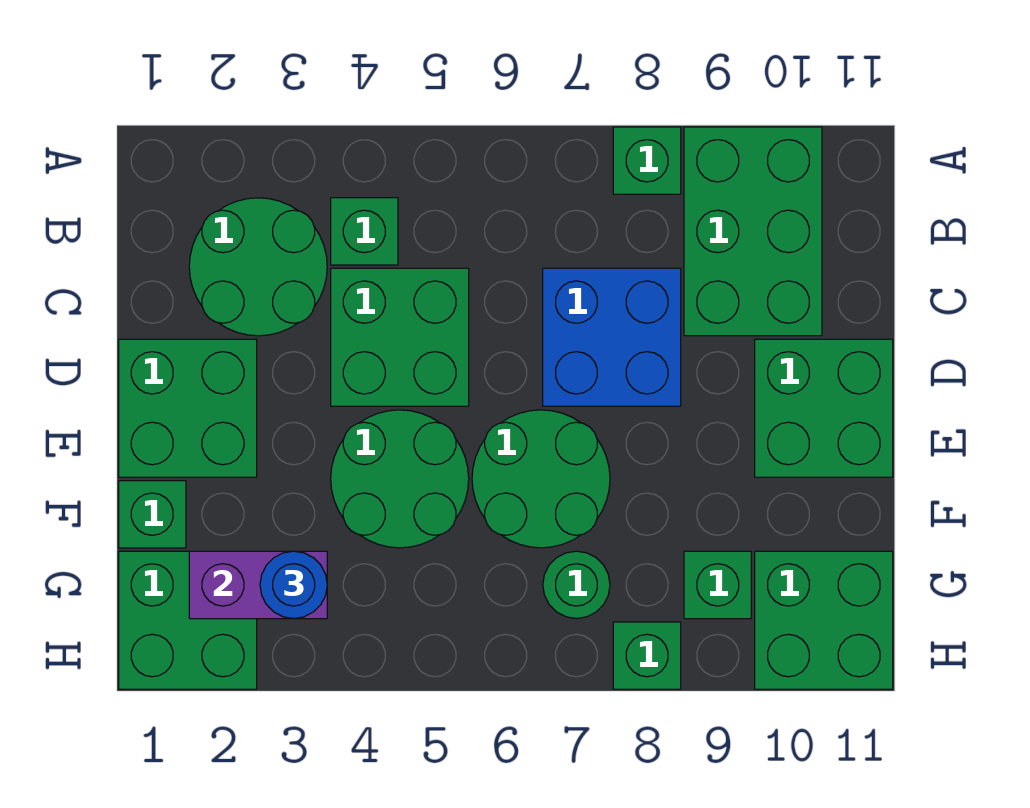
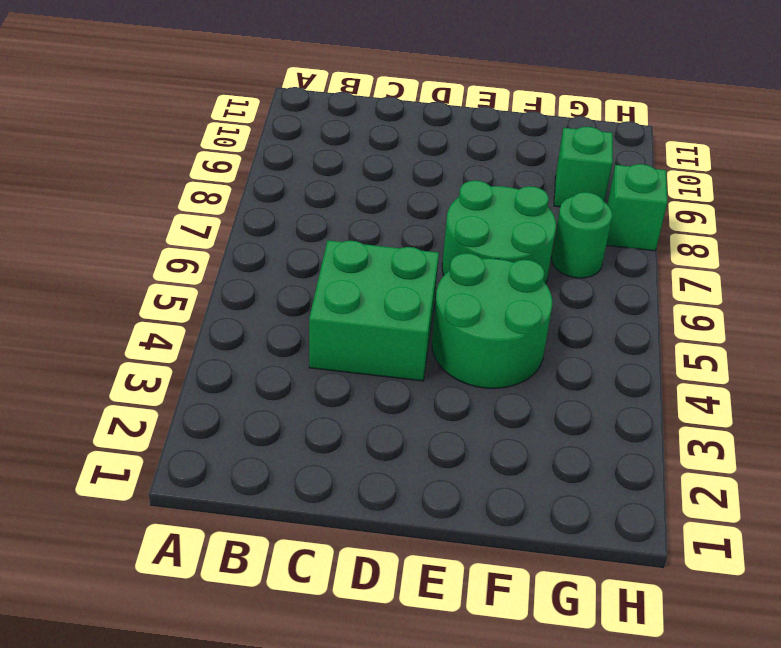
none -> green brick A8 level 1
none -> green brick A9:C10 level 1
none -> green round brick B2:C3 level 1

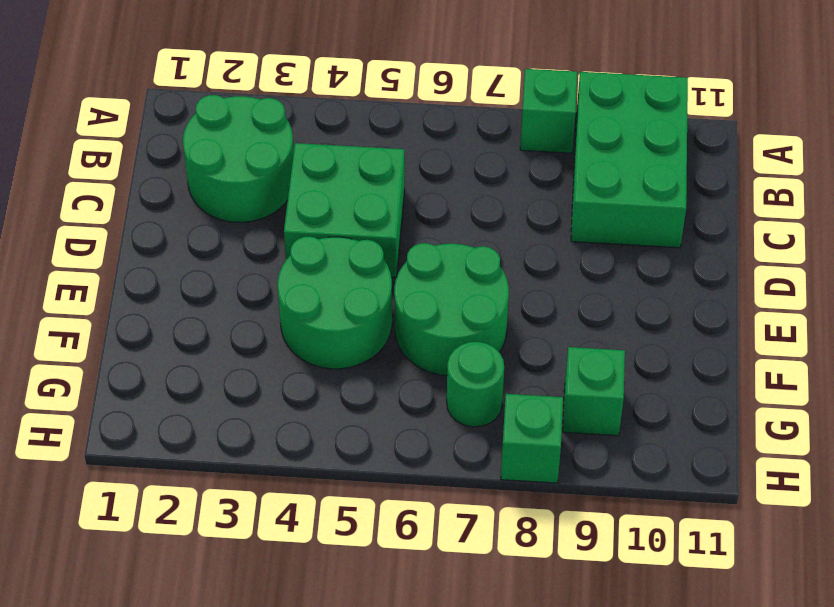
none -> green brick B4 level 1
none -> blue brick C7:D8 level 1
none -> green brick D1:E2 level 1

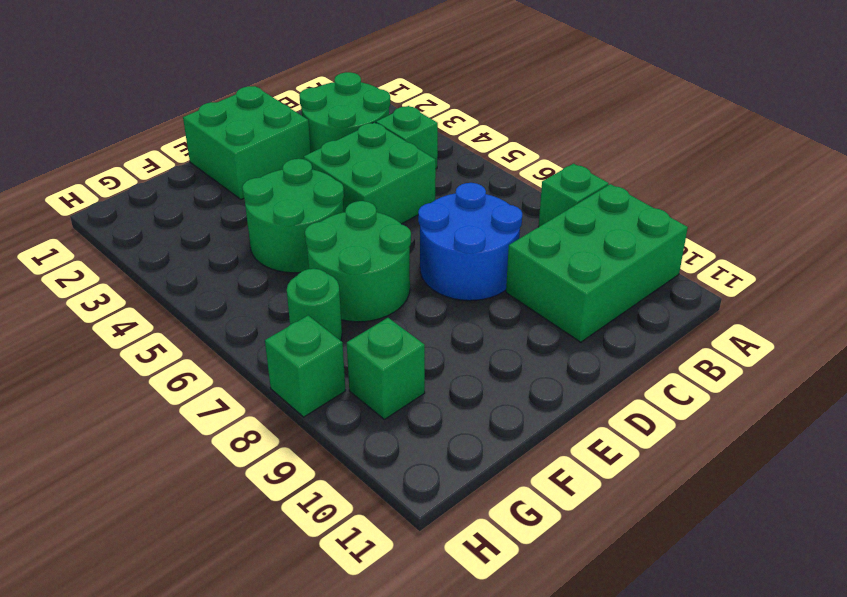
blue round brick C7:D8 level 1 -> blue brick C7:D8 level 1
none -> green brick D10:E11 level 1
none -> green brick F1 level 1
none -> green brick G1:H2 level 1

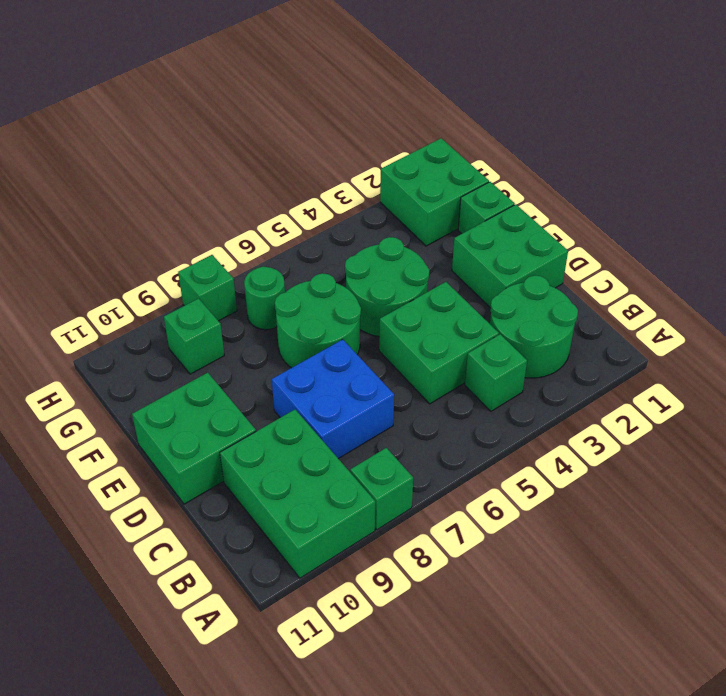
none -> green brick G10:H11 level 1
none -> purple brick G2:G3 level 2
none -> blue round brick G3 level 3

